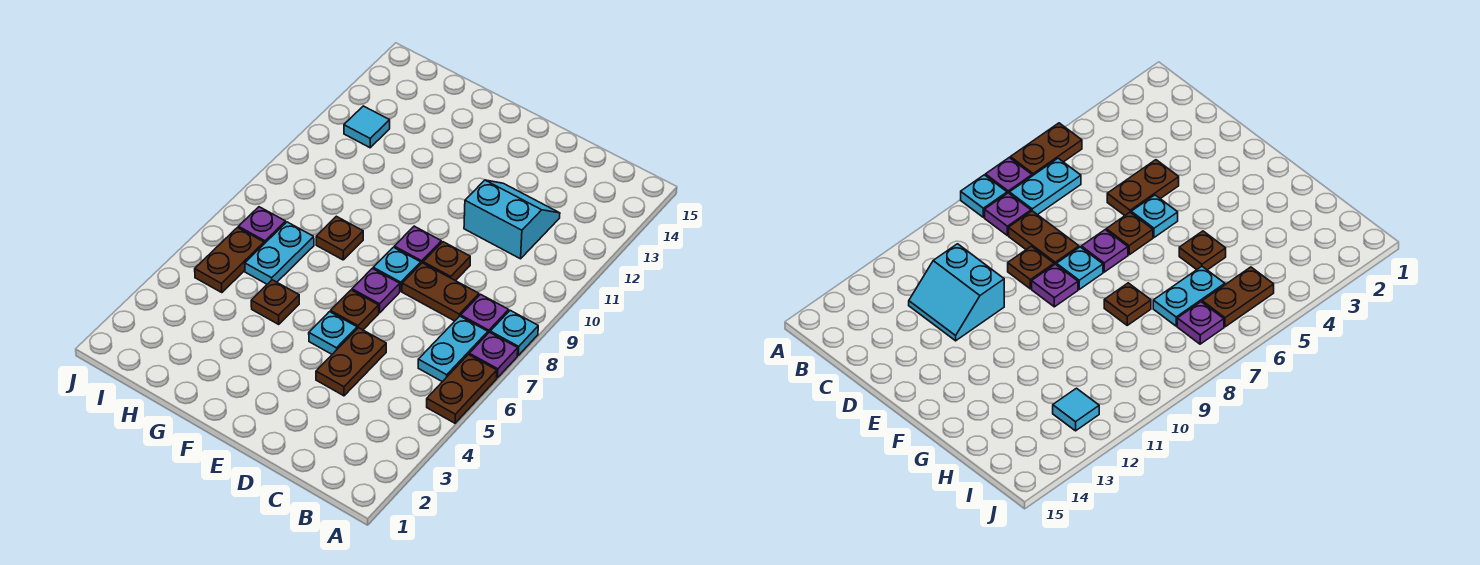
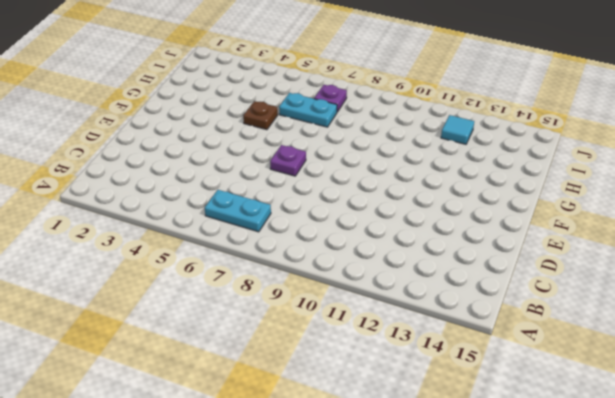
none -> brown plate A5:A6 level 1
none -> purple plate A7 level 1
none -> cyan plate A8 level 1

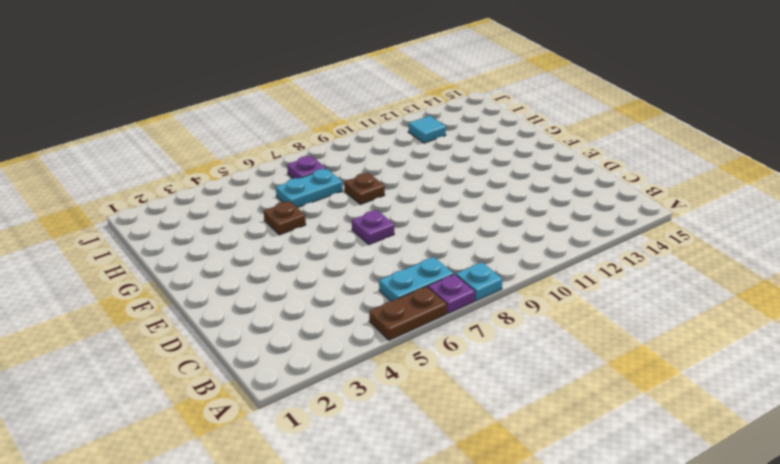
none -> purple plate B8 level 1
none -> brown plate C8:D8 level 1
none -> cyan slope C11:D12 level 1 top 11

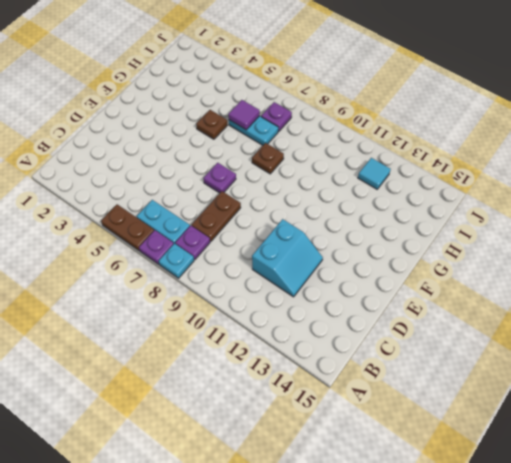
purple tile H6 level 2 -> none
none -> brown plate D4:D5 level 1
none -> brown plate D9 level 1
none -> cyan plate E5 level 1

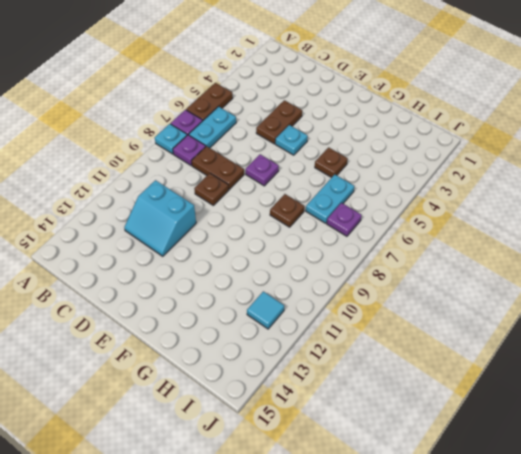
none -> brown plate E6 level 1
none -> cyan plate E8 level 1
none -> purple plate E9 level 1

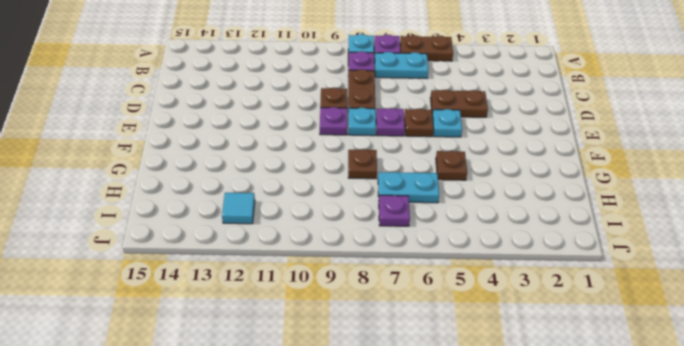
none -> cyan slope C11:D12 level 1 top 11
none -> brown plate I5:I6 level 1

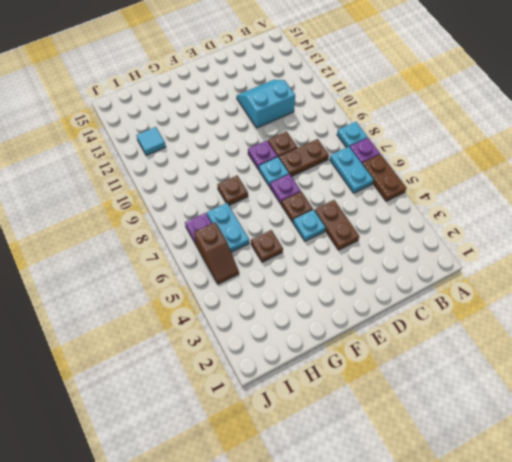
brown slope I5:I6 level 1 top 6 -> brown plate I5:I6 level 1
none -> purple plate B8 level 1

